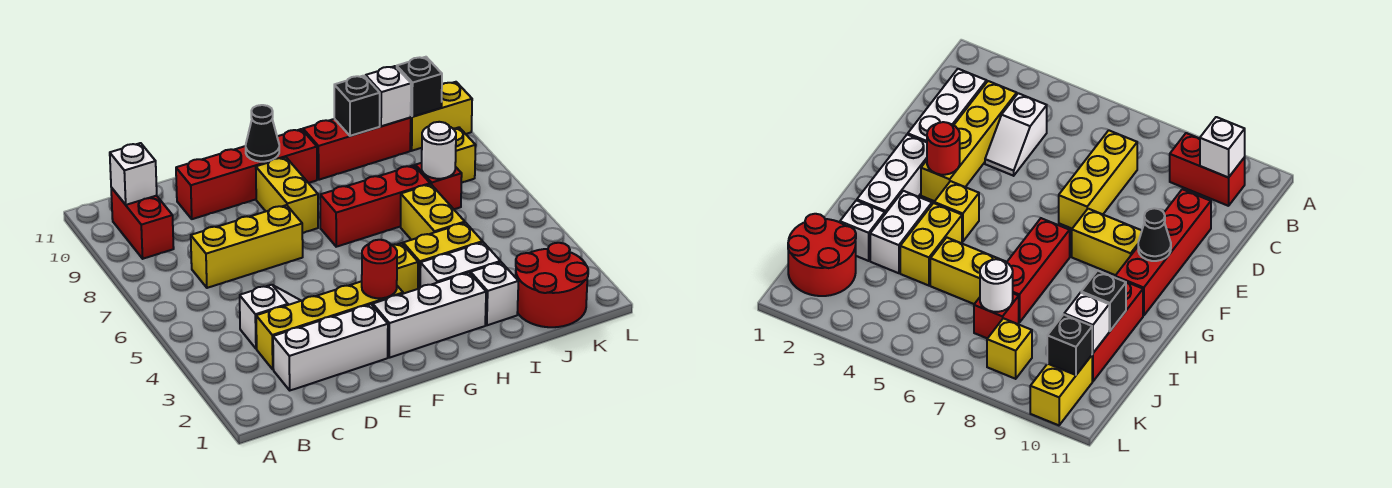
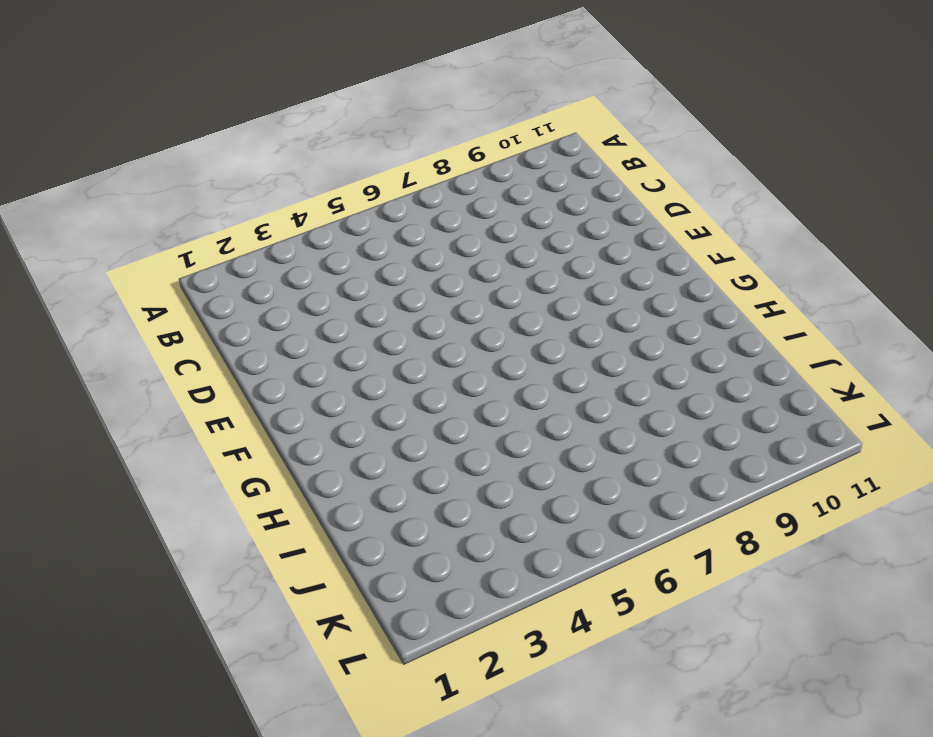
none -> red brick B9:B10 level 1
none -> white brick C2:E2 level 1
none -> yellow brick C3:F3 level 1

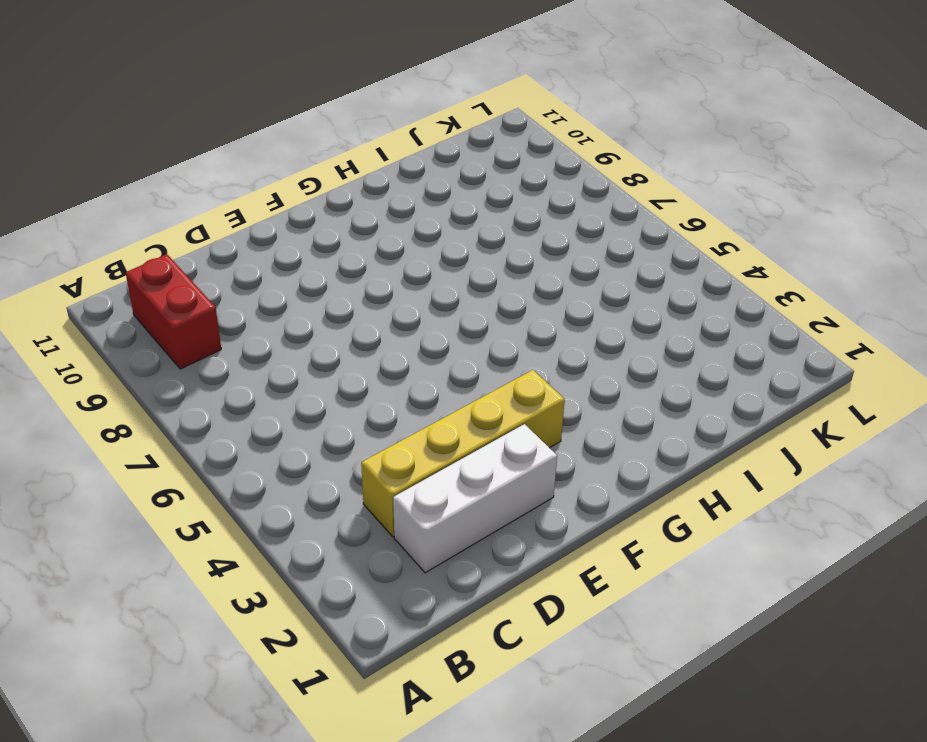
none -> white slope C4:D4 level 1 top C
none -> yellow brick C7:E7 level 1
none -> red brick D10:G10 level 1

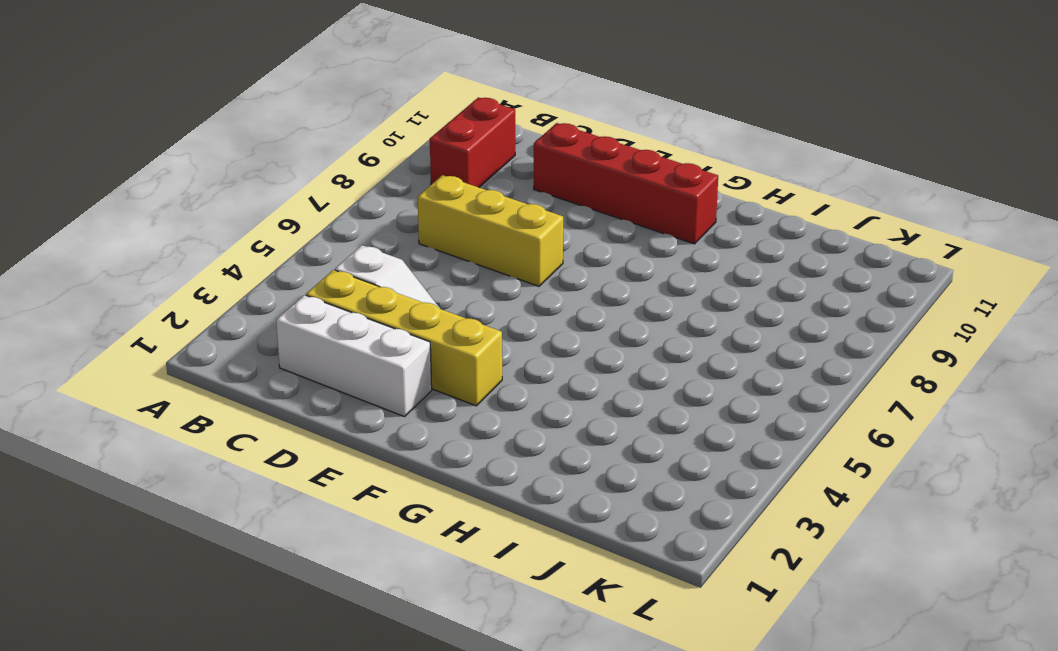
none -> white brick F2:H2 level 1
none -> yellow brick F8:F9 level 1
none -> yellow brick G4 level 1

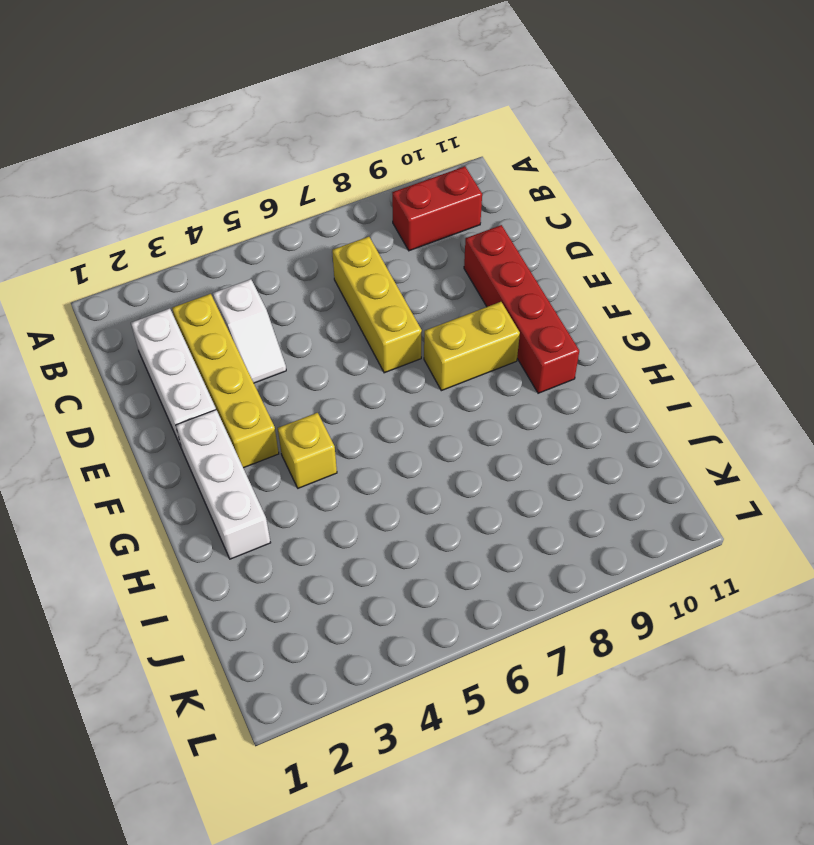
none -> red brick G7:I7 level 1
none -> white brick H3:I3 level 1
none -> yellow brick H4:I4 level 1

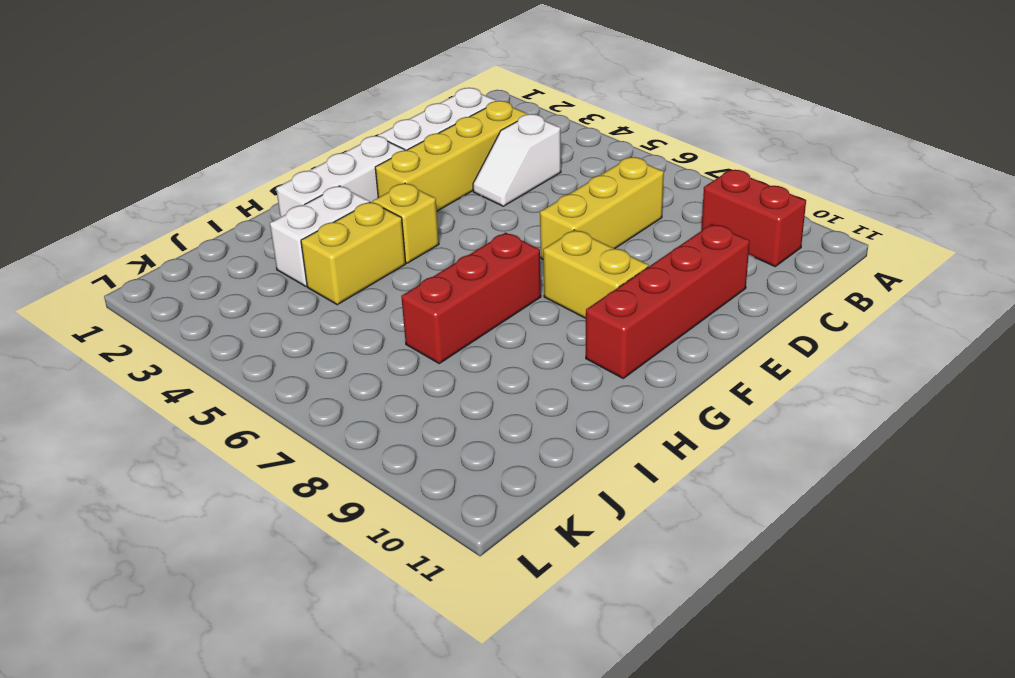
none -> red brick H10:J10 level 1
none -> white brick I2 level 1
none -> yellow brick I5:I6 level 1

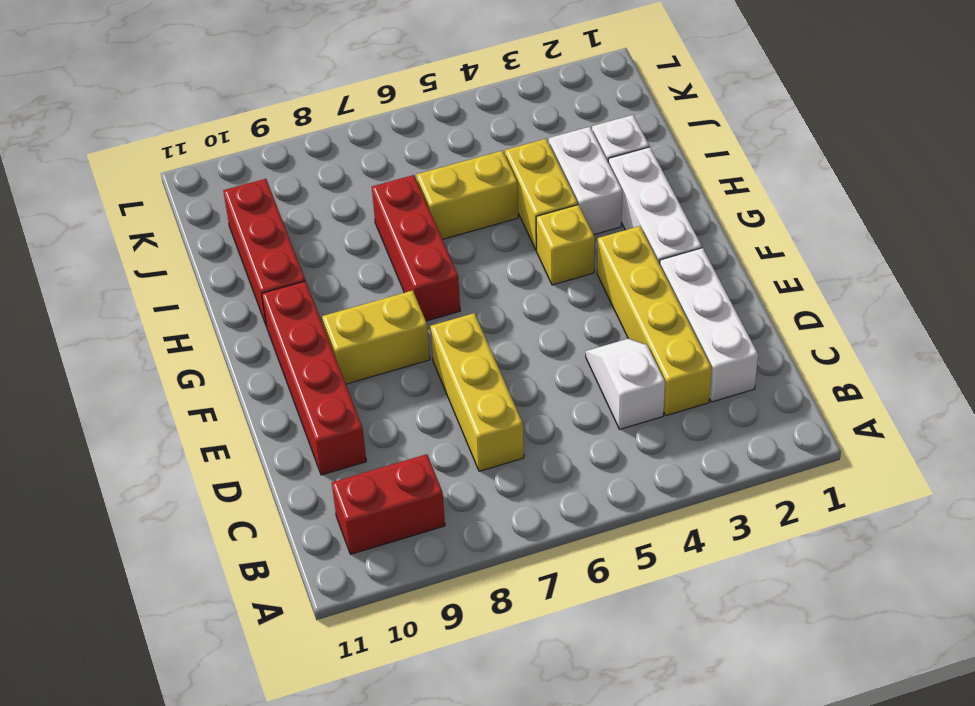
none -> red round brick J1:K2 level 1
none -> red brick J7 level 1
none -> yellow brick K8 level 1

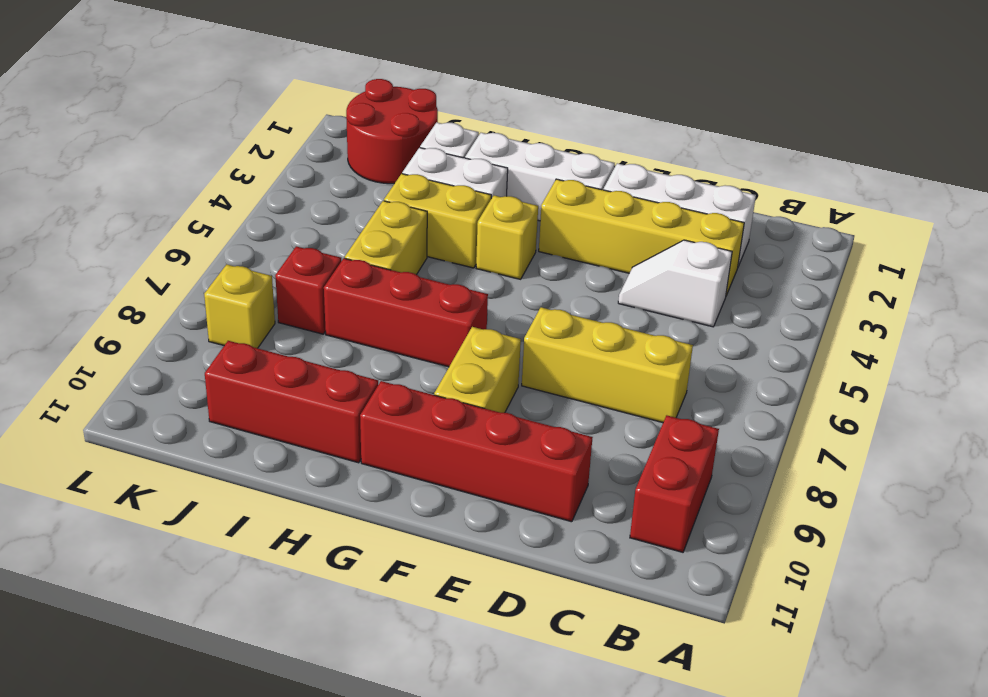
none -> yellow brick K10:L10 level 1
none -> white brick B10 level 2
none -> red round brick F3 level 2

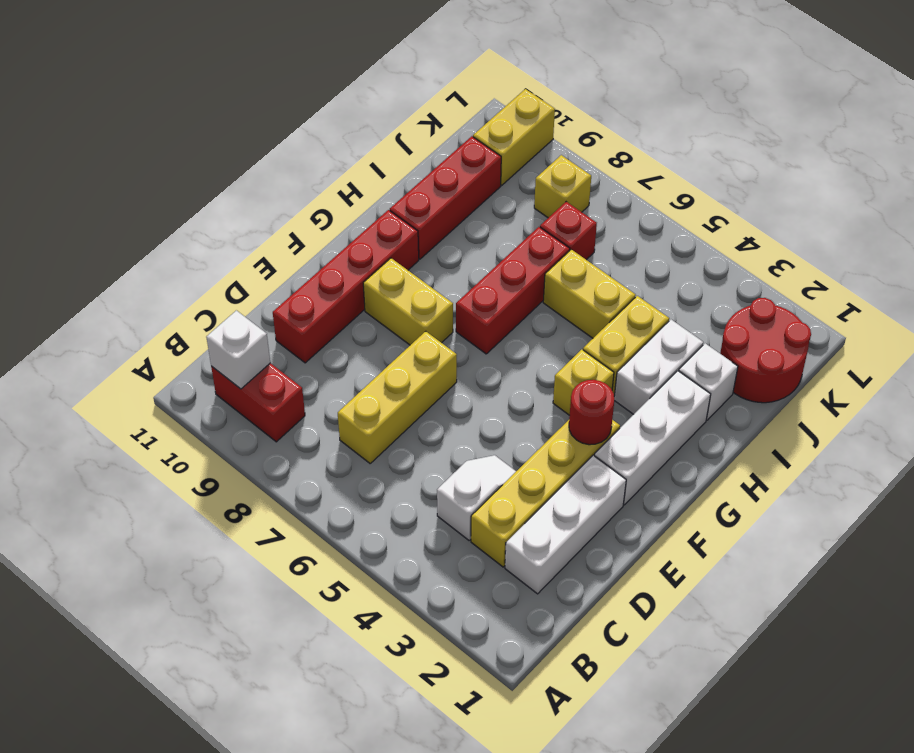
none -> black cone F10 level 2
none -> black brick I10 level 2
none -> white round brick J7 level 2

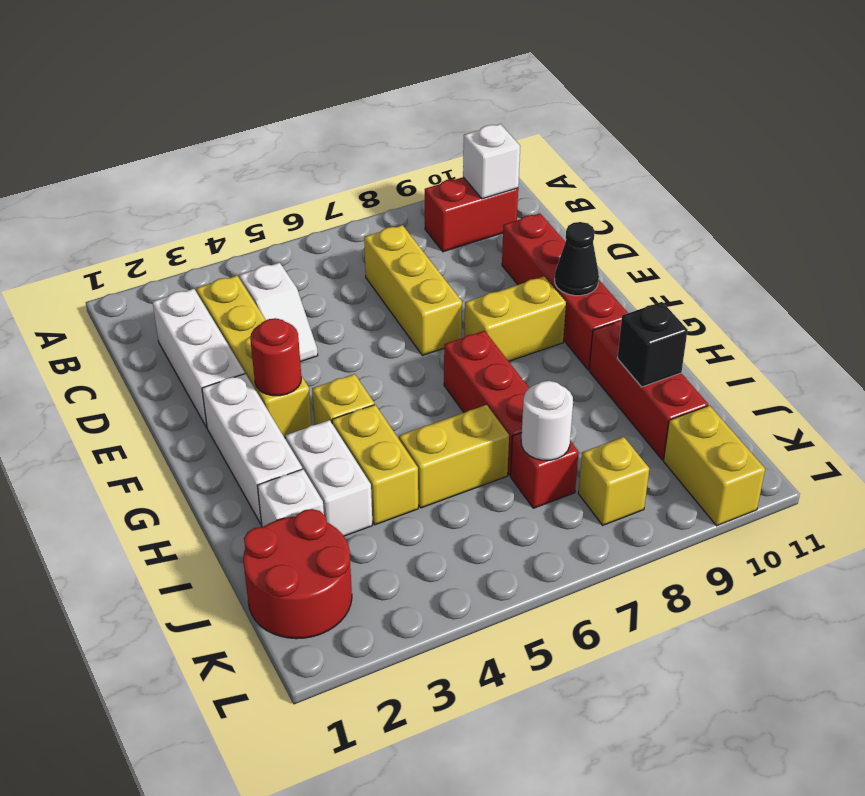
none -> white brick J10 level 2
none -> black brick K10 level 2

